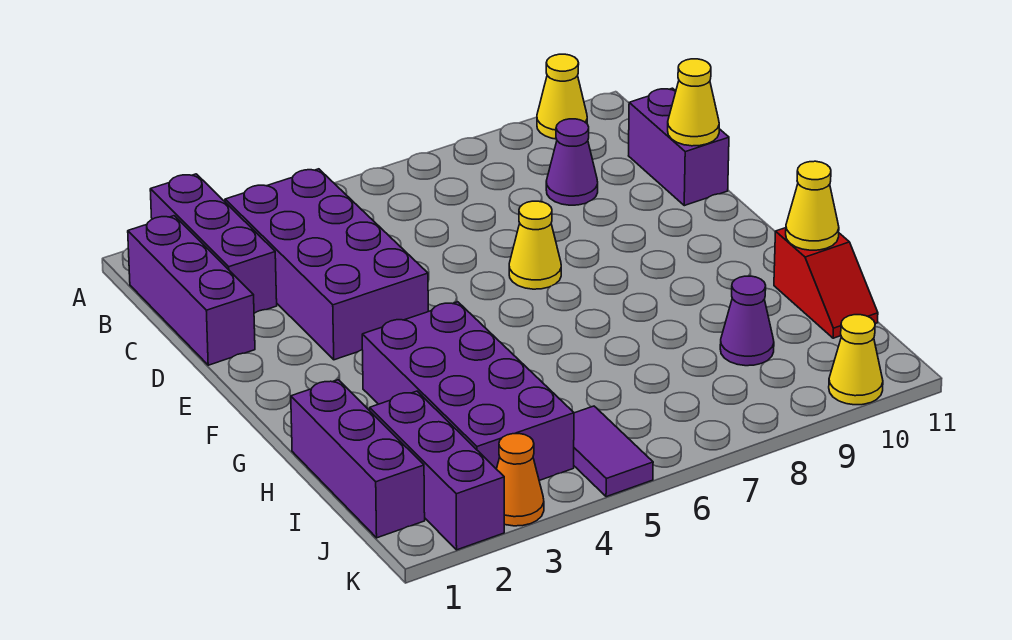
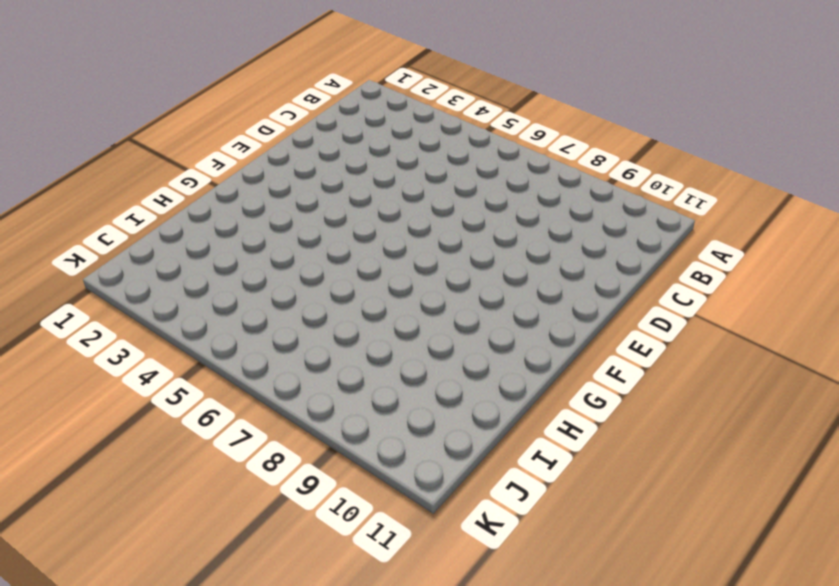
none -> purple brick A2:C2 level 1
none -> yellow cone A10 level 1
none -> purple brick B1:D1 level 1

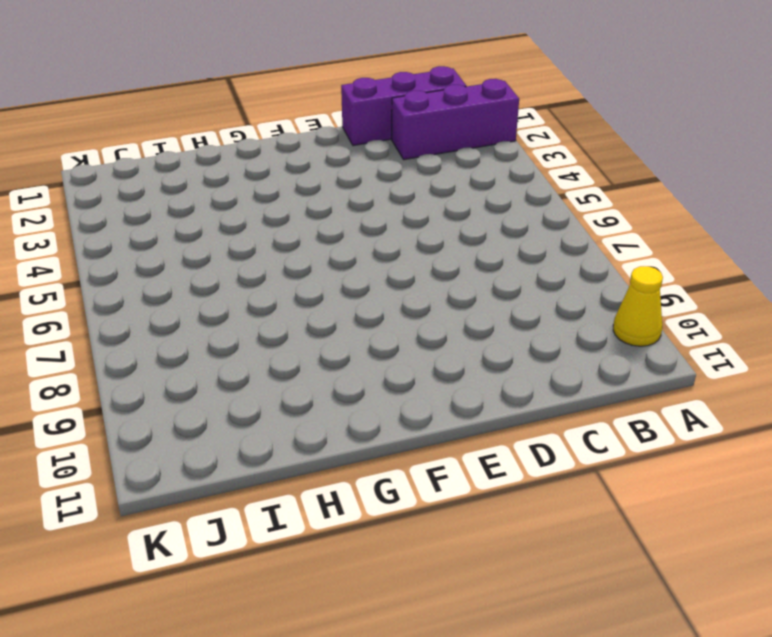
none -> purple brick B3:E4 level 1
none -> purple cone C9 level 1
none -> purple brick C11:D11 level 1

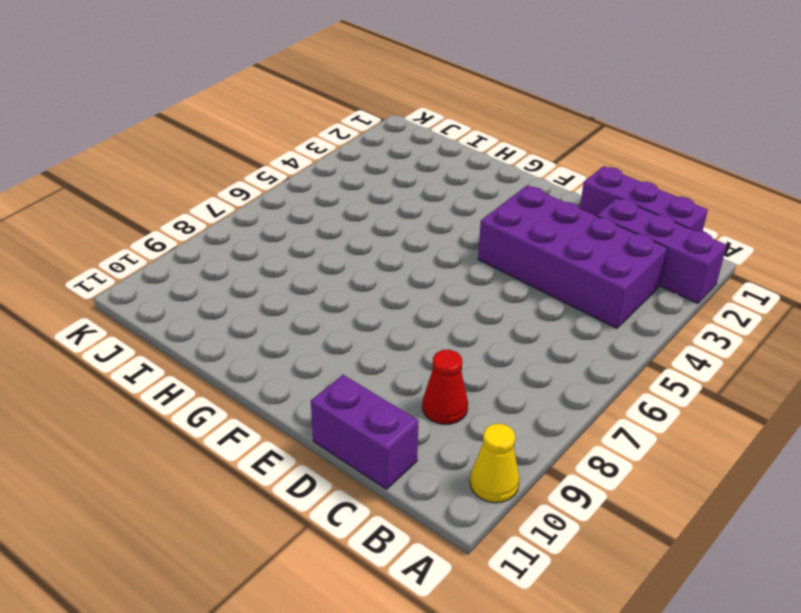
red cone C9 level 1 -> purple cone C9 level 1
none -> yellow cone E7 level 1
none -> purple brick G3:J4 level 1
none -> purple brick H1:J1 level 1

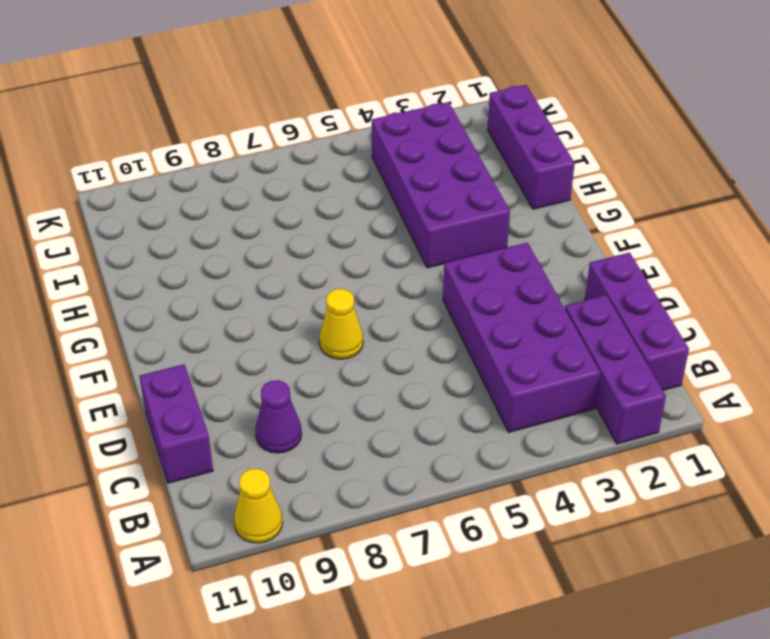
none -> red slope H11:I11 level 1 top H
none -> purple brick I2:K2 level 1
none -> purple cone I9 level 1

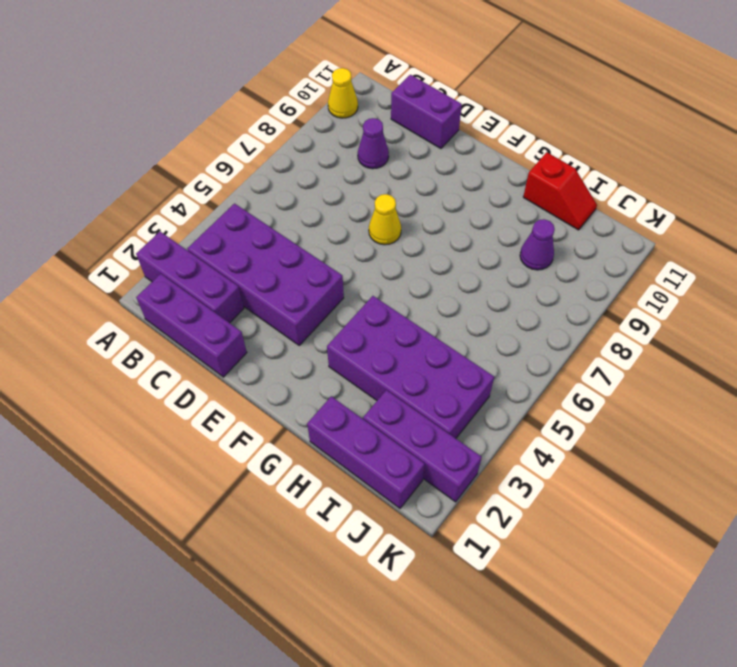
none -> purple tile J5:K5 level 1
none -> orange cone K3 level 1
none -> yellow cone K10 level 1

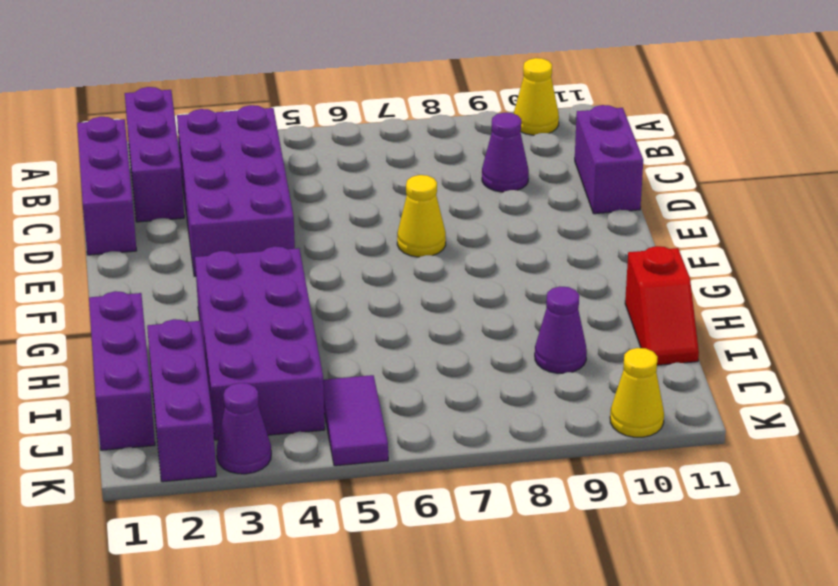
purple cone K3 level 1 -> orange cone K3 level 1
none -> yellow cone D11 level 2
none -> yellow cone H11 level 2

